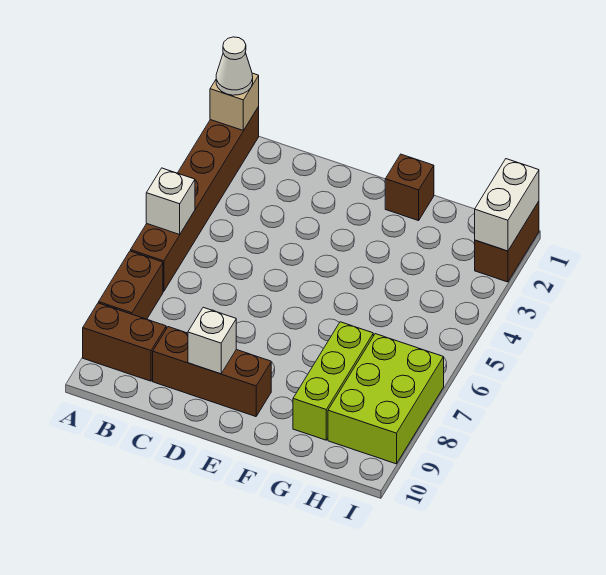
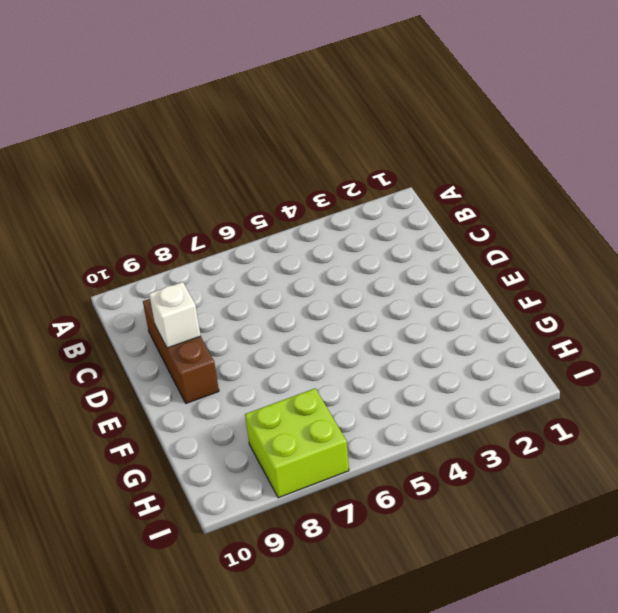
lime brick H7:I8 level 1 -> lime brick H7:I9 level 1
none -> brown brick A1:A6 level 1
none -> brown brick A7:A8 level 1
none -> brown brick A9:B9 level 1

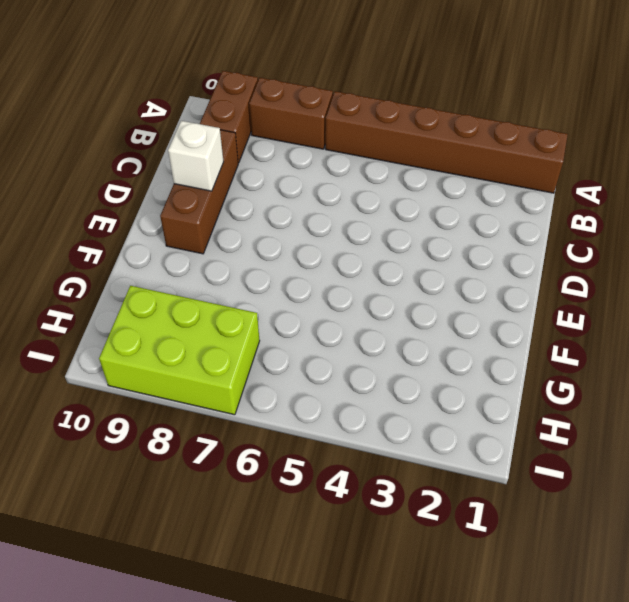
none -> brown brick F1 level 1
none -> lime brick G7:G9 level 1
none -> brown brick I1:I2 level 1

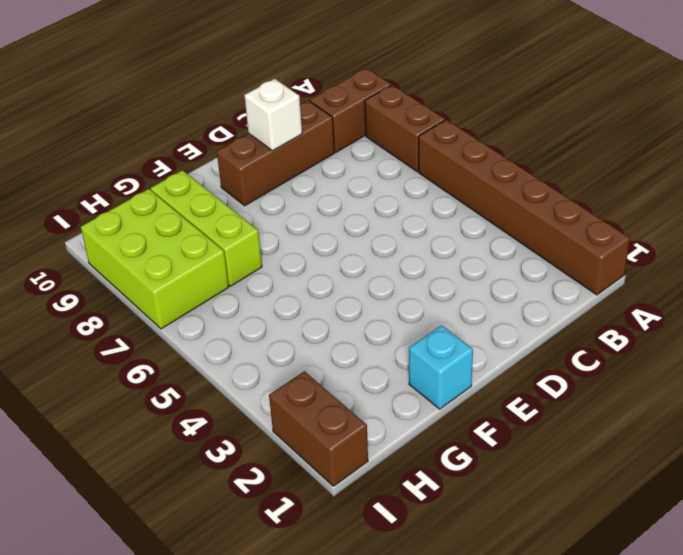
cyan brick F1 level 1 -> brown brick F1 level 1
none -> tan brick A1 level 2
none -> white brick A5 level 2
none -> white brick I1:I2 level 2

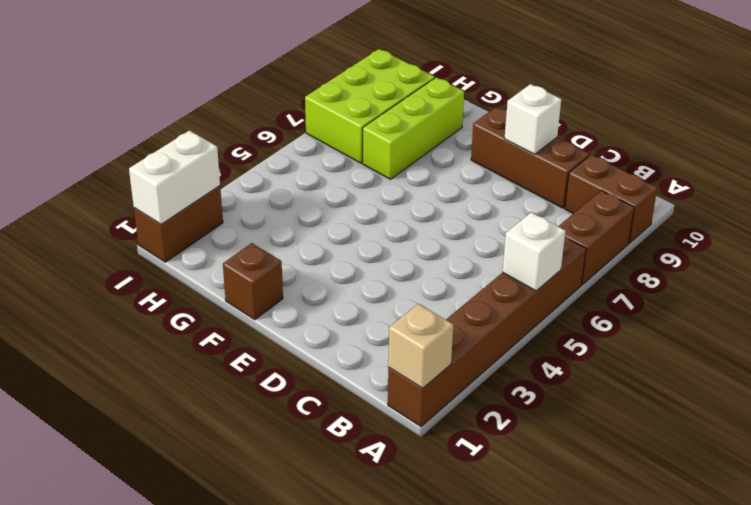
none -> white cone A1 level 3

